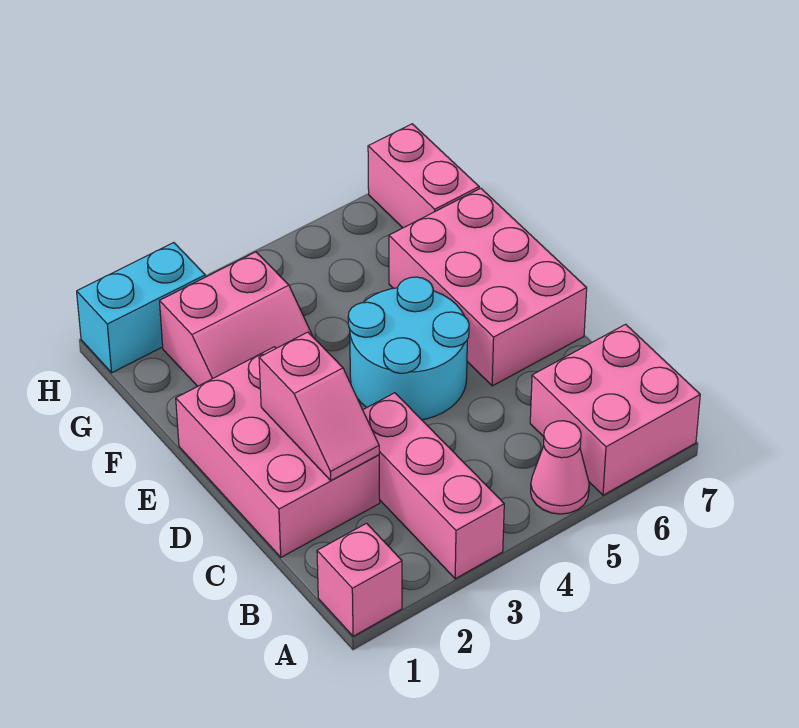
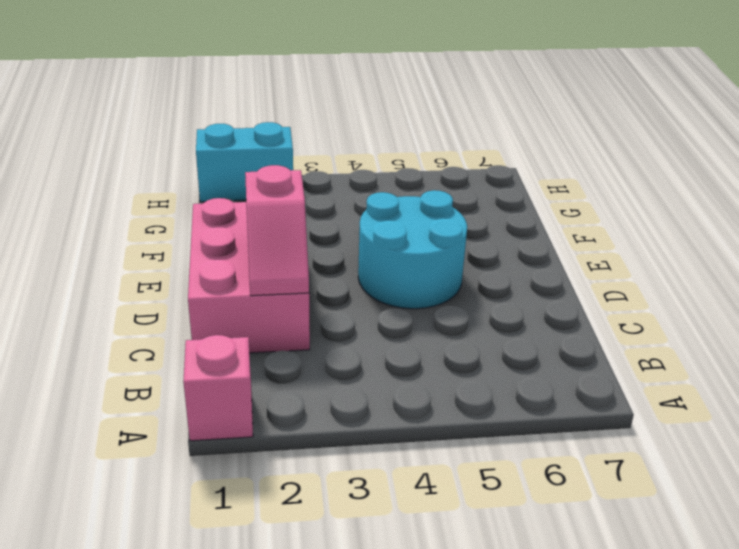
none -> pink brick A3:C3 level 1
none -> pink cone A5 level 1

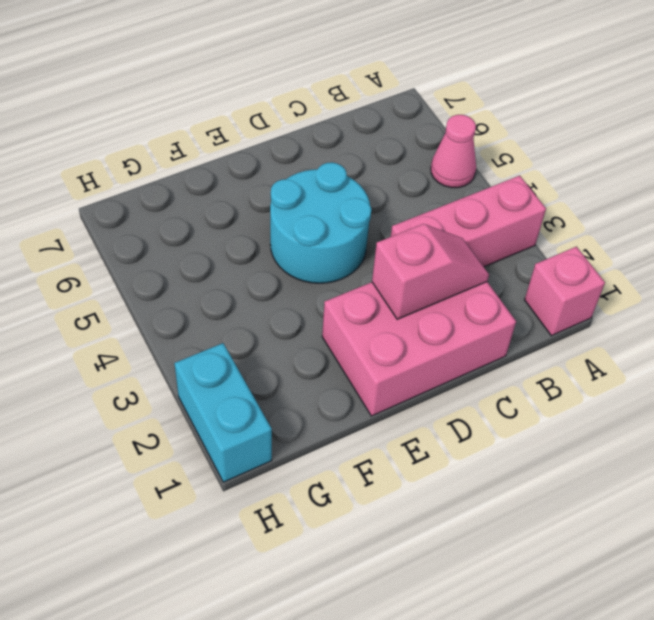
none -> pink brick A6:B7 level 1
none -> pink brick D6:F7 level 1

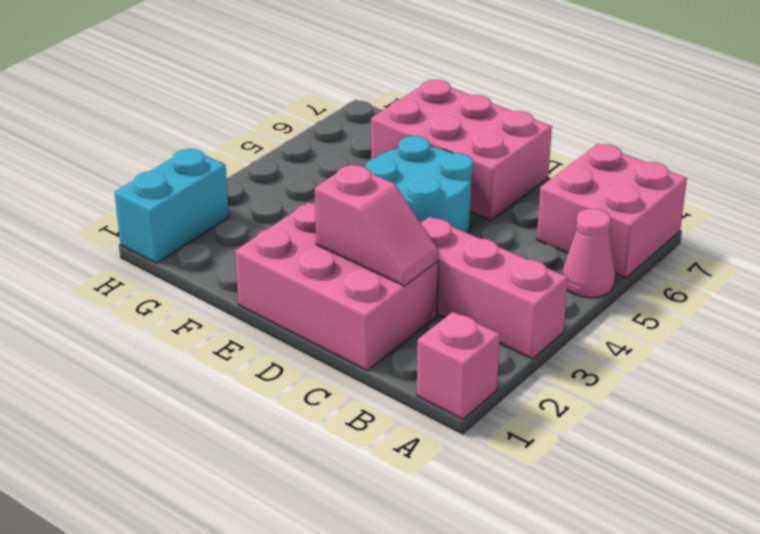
none -> pink slope F2:G3 level 1 top G
none -> pink brick G7:H7 level 1

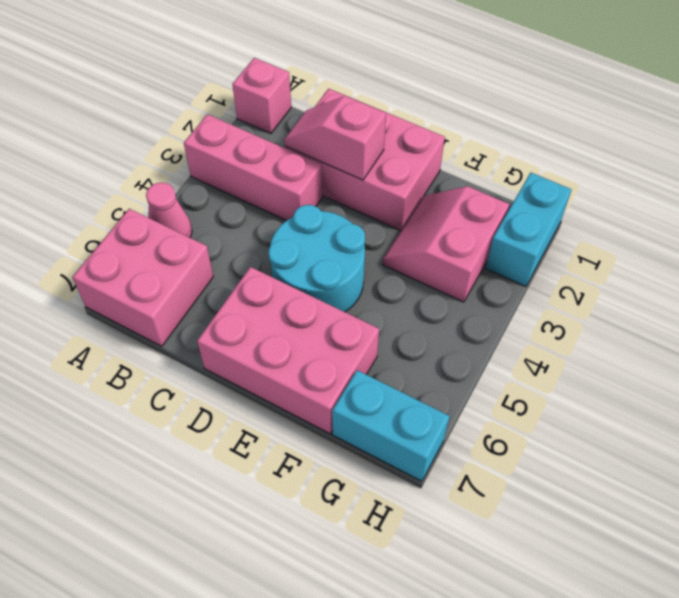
cyan brick G7:H7 level 1 -> pink brick G7:H7 level 1

